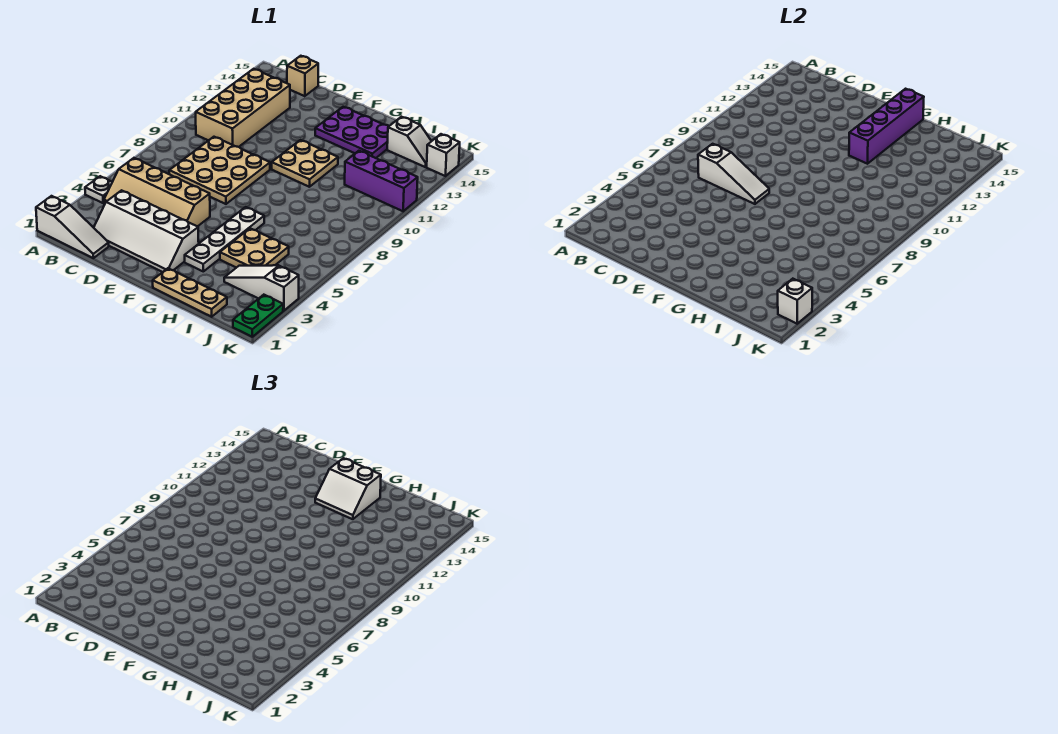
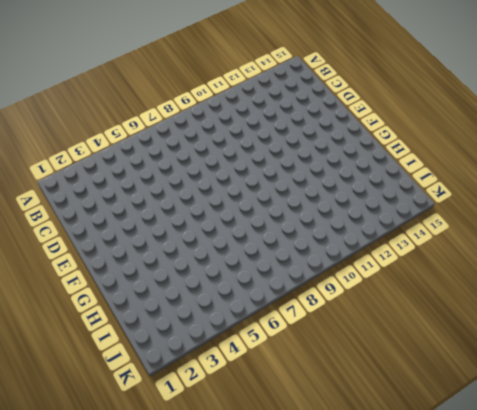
none -> white slope A1:C1 level 1 top A
none -> white plate A4 level 1
none -> tan slope B4:E5 level 1 top 5

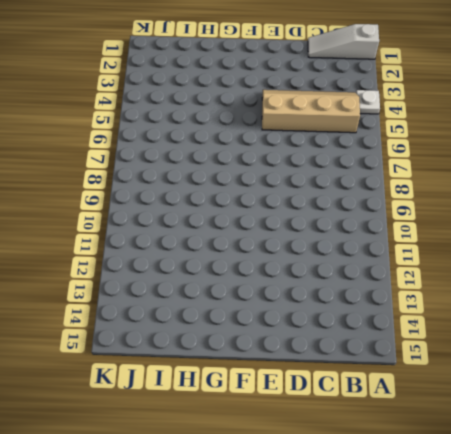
none -> tan brick B10:C13 level 1
none -> white slope C2:F3 level 1 top 3
none -> tan plate C7:E9 level 1

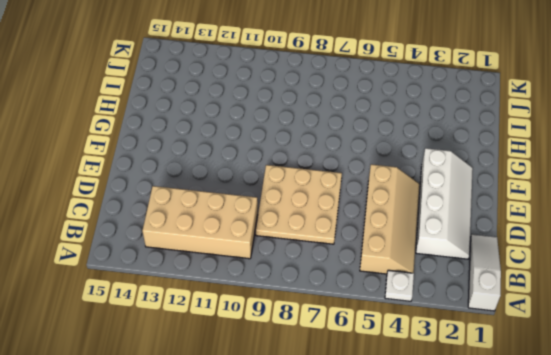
none -> tan brick C15 level 1
none -> tan plate F10:G11 level 1
none -> purple plate F13:H14 level 1

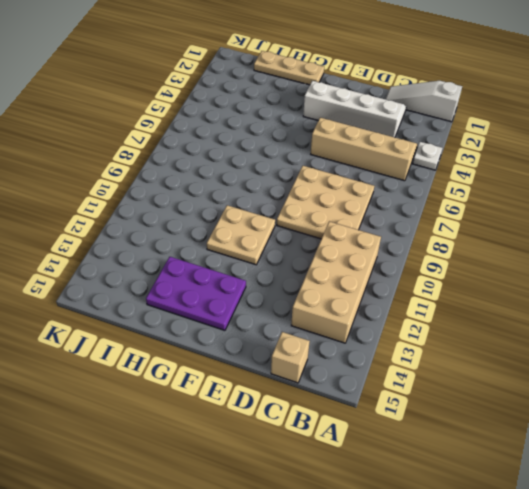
none -> white plate G3:G6 level 1
none -> tan plate H4:I5 level 1
none -> white slope I3:K3 level 1 top K

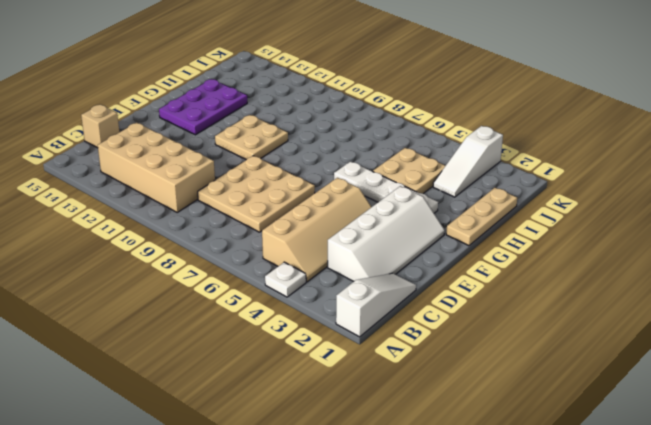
none -> purple brick I11:K11 level 1
none -> white slope I14:J14 level 1 top I
none -> green plate K1:K2 level 1

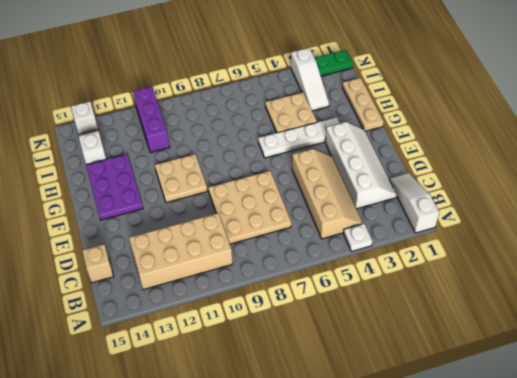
none -> white slope C7:E7 level 2 top C
none -> purple brick G12:G15 level 2
none -> white brick K2 level 2

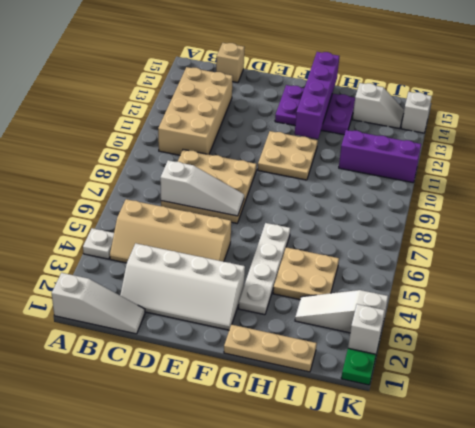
none -> white slope F13:G14 level 3 top 14

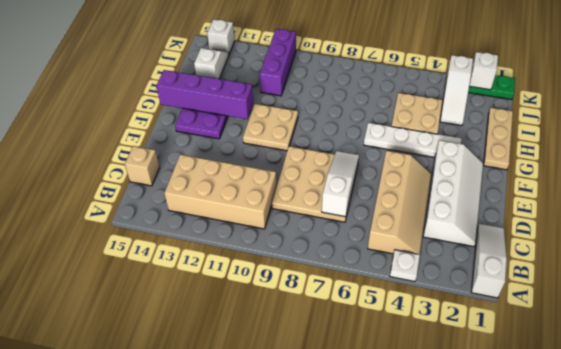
none -> white slope F13:G14 level 3 top 14

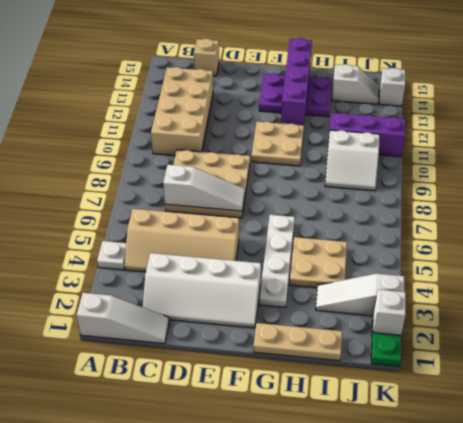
white slope I9:J10 level 1 top 10 -> white slope F13:G14 level 3 top 14

